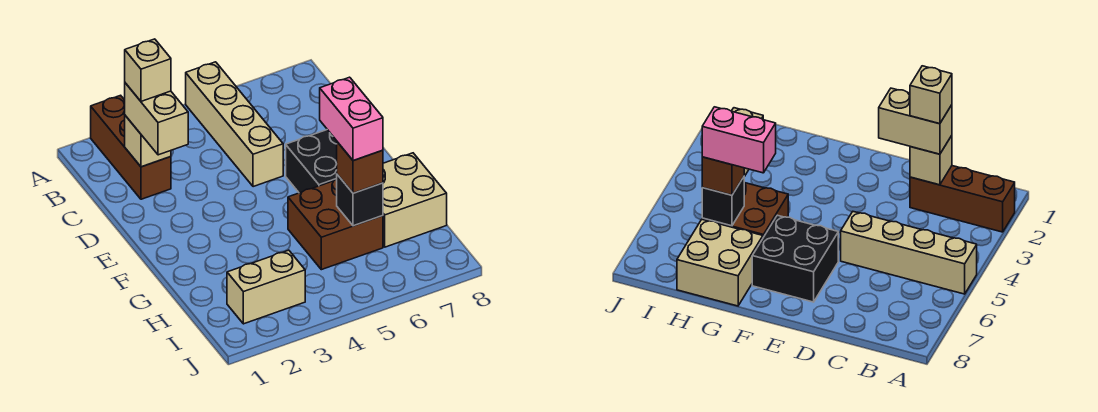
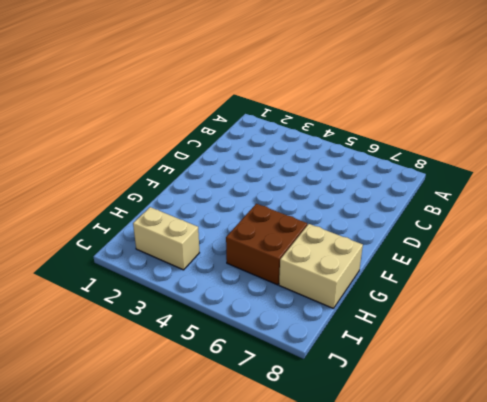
none -> brown brick A2:C2 level 1
none -> tan brick A5:D5 level 1
none -> black brick E6:F7 level 1

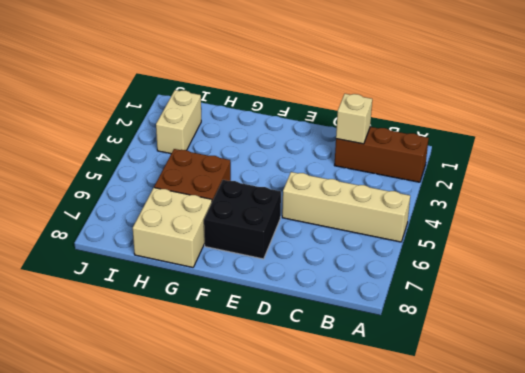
none -> black brick H6 level 2
none -> tan brick C2:D2 level 3
none -> brown brick H6 level 3

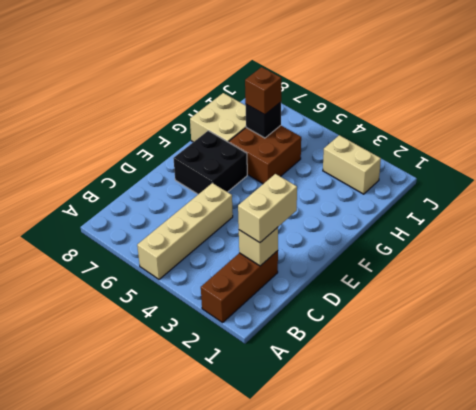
none -> tan brick C2 level 4
none -> pink brick G6:H6 level 4

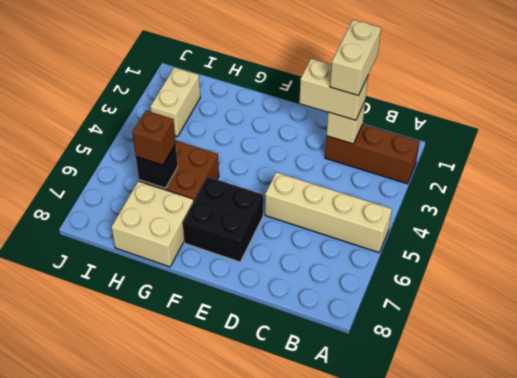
tan brick C1:C2 level 4 -> tan brick C2 level 4
none -> pink brick G6:H6 level 4

